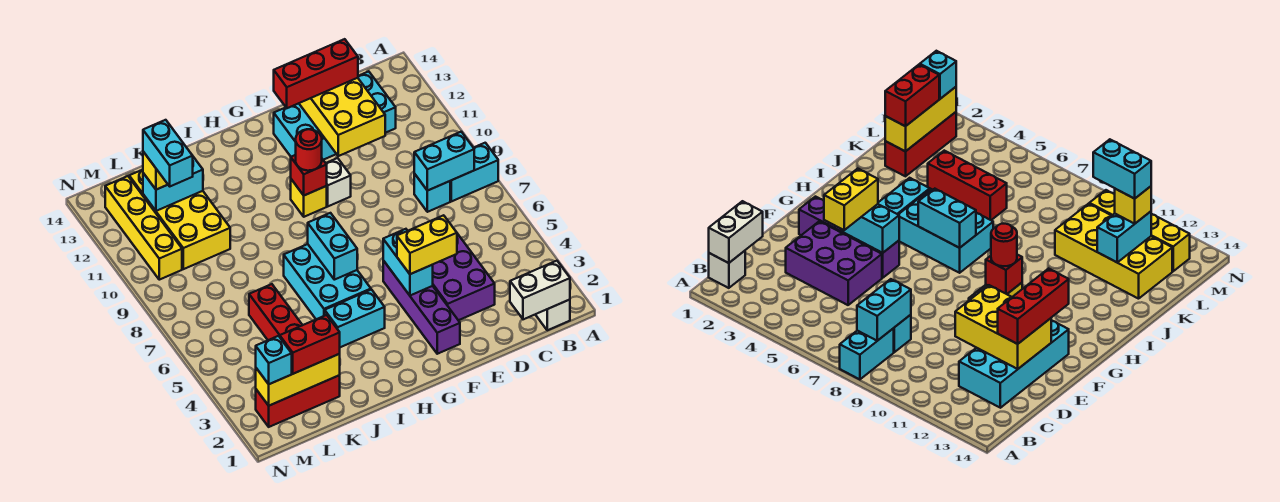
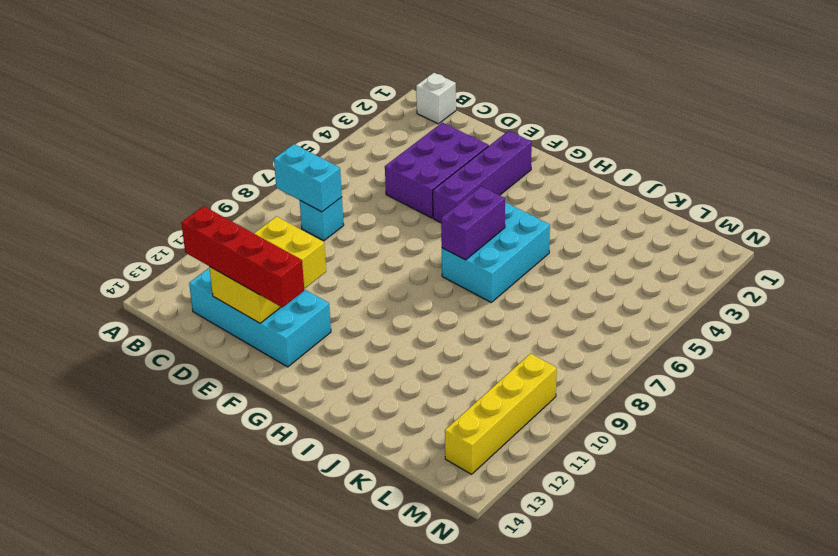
red brick C13:F13 level 3 -> red brick D13:F13 level 3
purple brick H6:H7 level 2 -> cyan brick H6:H7 level 2
none -> cyan brick A8:B8 level 1
none -> white brick F10 level 1
none -> yellow brick G10 level 1

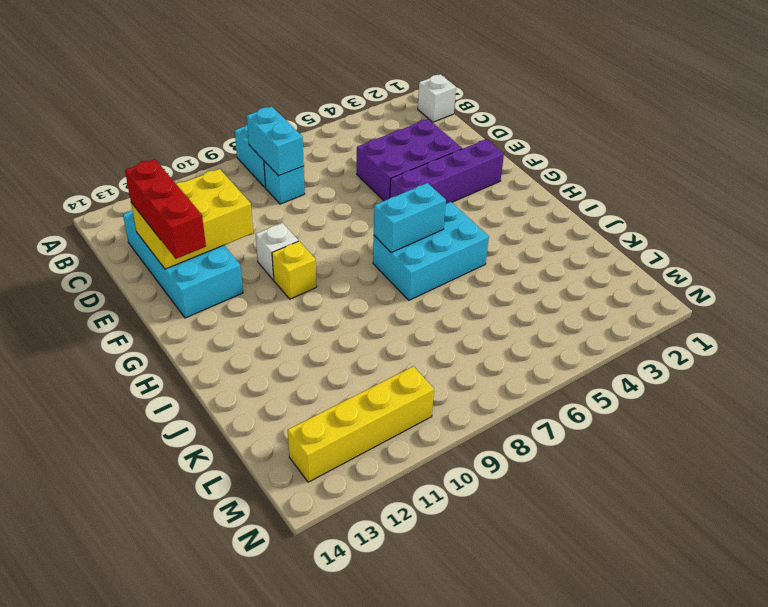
none -> cyan brick H4:I4 level 1
none -> red brick K2:M2 level 1
none -> red brick K4:K6 level 1

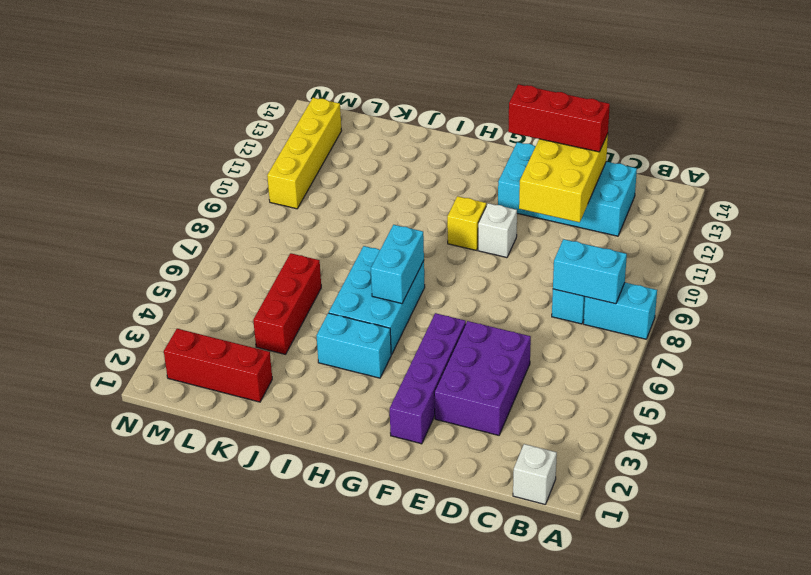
none -> yellow brick K10:L13 level 1
none -> white brick B1:C1 level 2
none -> cyan brick F4:F5 level 2

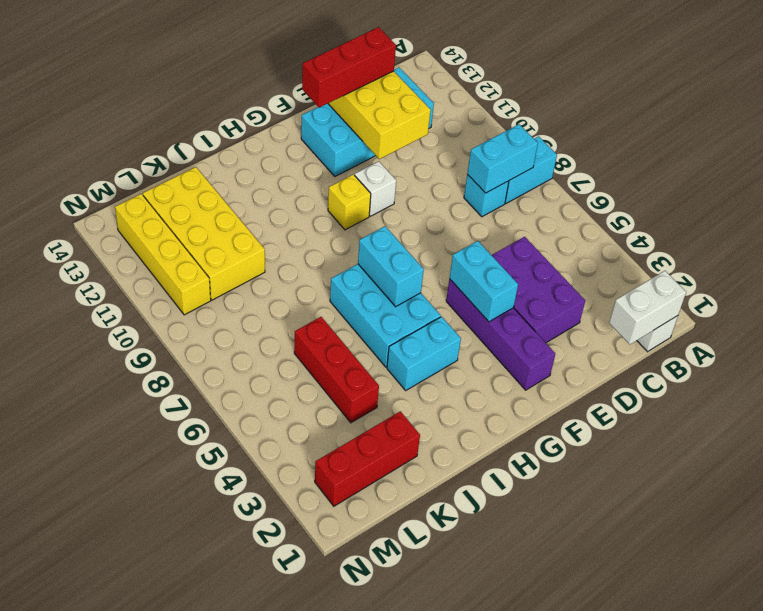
none -> red brick G10 level 2
none -> yellow brick K2:M2 level 2
none -> cyan brick K12:L12 level 2

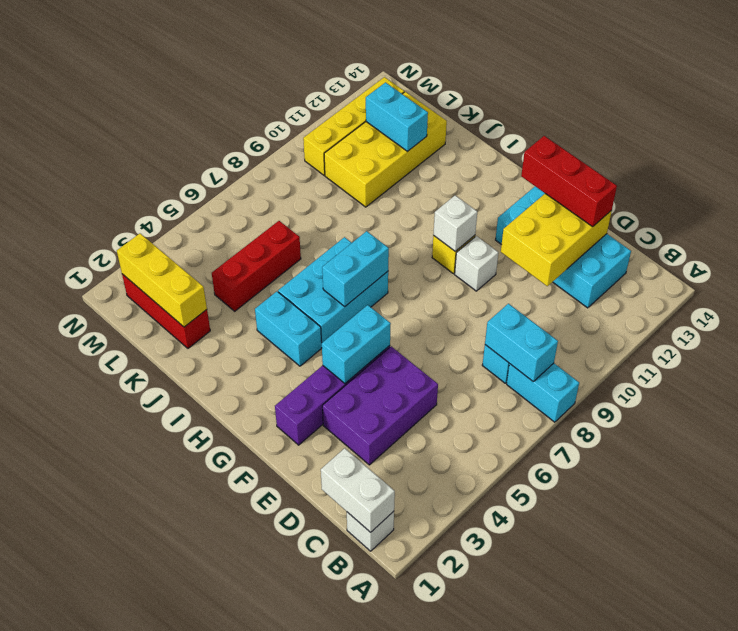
white brick G10 level 2 -> red brick G10 level 2
none -> yellow brick E4:F4 level 3
none -> red round brick G10 level 3
none -> red brick K2:L2 level 3

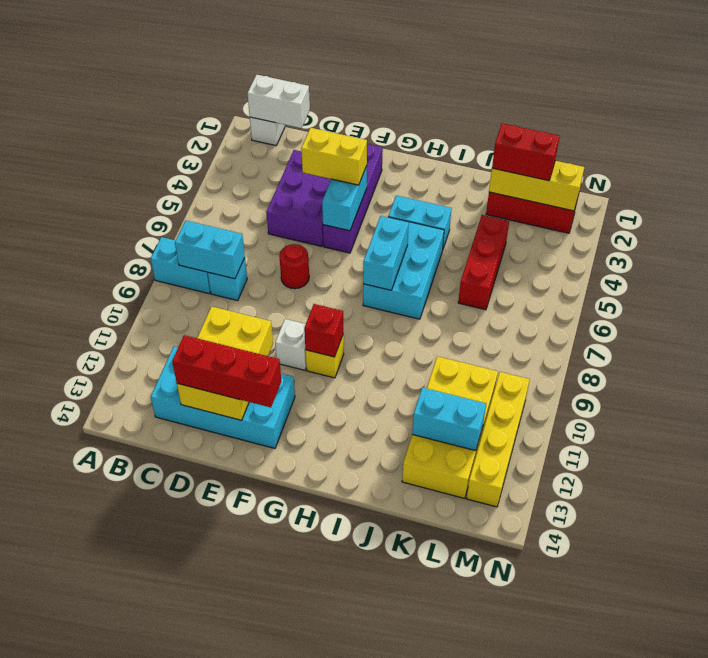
red round brick E7 level 1 -> red round brick G10 level 3
none -> yellow brick L12 level 3
none -> cyan brick M2 level 3
none -> cyan brick L11:L12 level 4

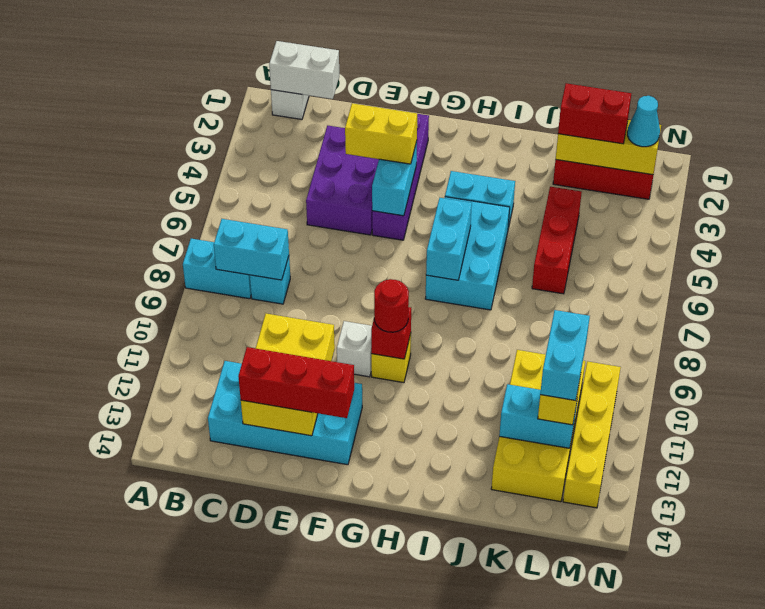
cyan cone M2 level 3 -> cyan brick M2 level 3

